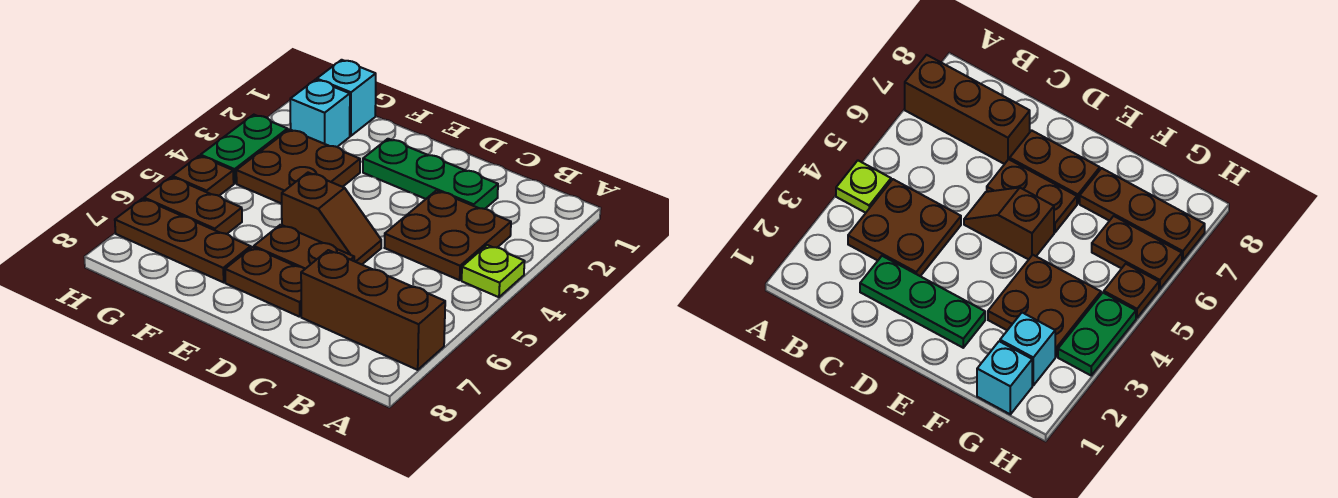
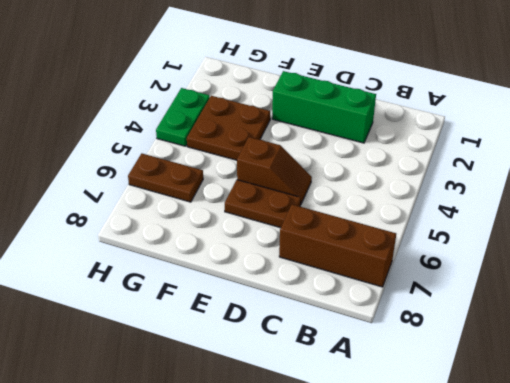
green brick C2:E2 level 1 -> green plate C2:E2 level 1
none -> lime plate A4 level 1
none -> brown plate B3:C4 level 1
none -> brown plate D7:E7 level 1

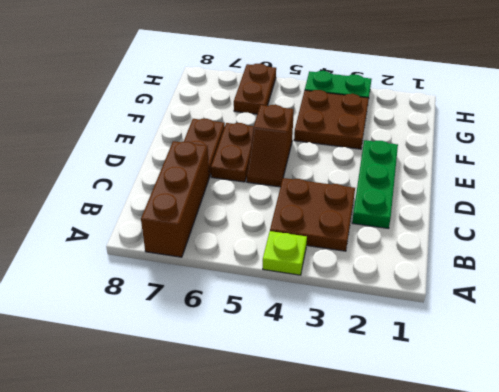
none -> brown plate F7:H7 level 1
none -> cyan brick G1 level 1
none -> cyan brick G2 level 1

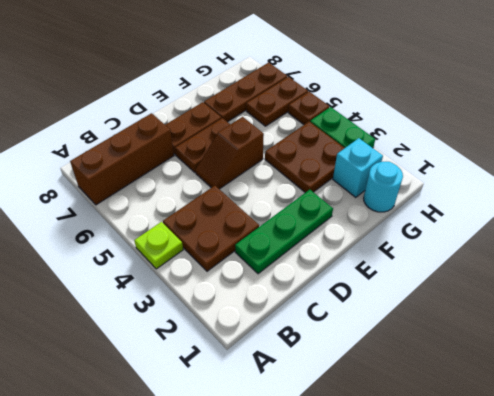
cyan round brick G1 level 1 -> cyan brick G1 level 1

